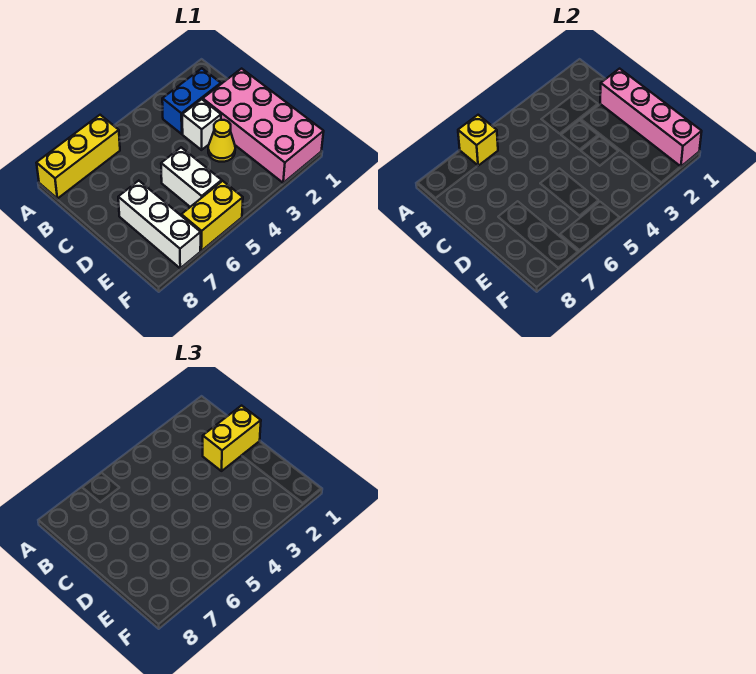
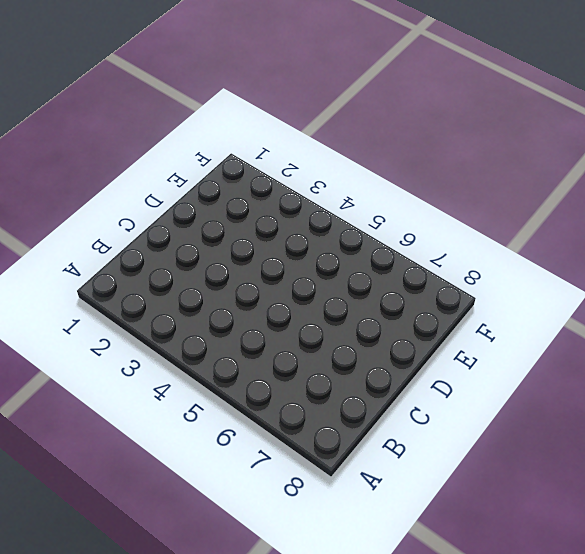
none -> yellow brick A6:A8 level 1
none -> blue brick B2:B3 level 1

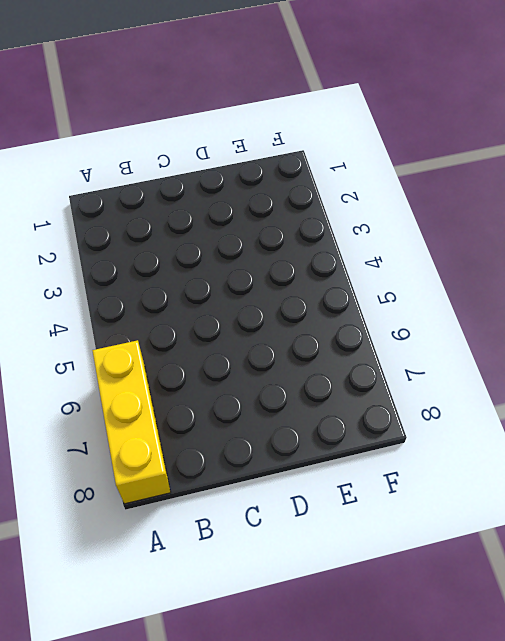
none -> blue brick B2:B3 level 1
none -> pink brick C1:F2 level 1

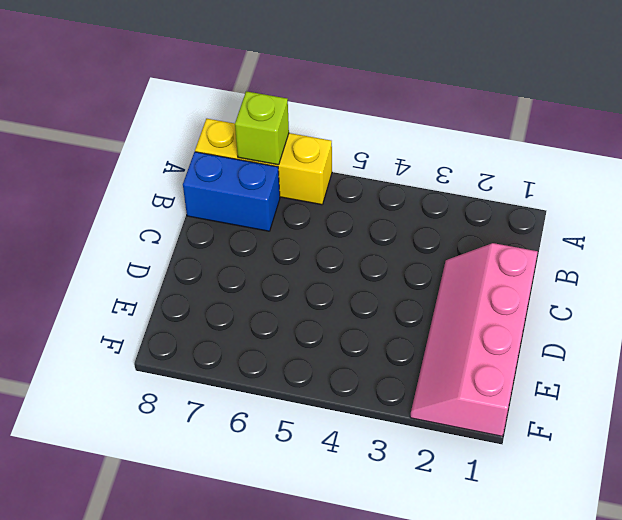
lime brick A7 level 2 -> none
blue brick B7:B8 level 1 -> blue brick B2:B3 level 1
pink slope C1:F2 level 1 top 1 -> pink brick C1:F2 level 1
none -> white brick C3 level 1
none -> yellow cone D3 level 1

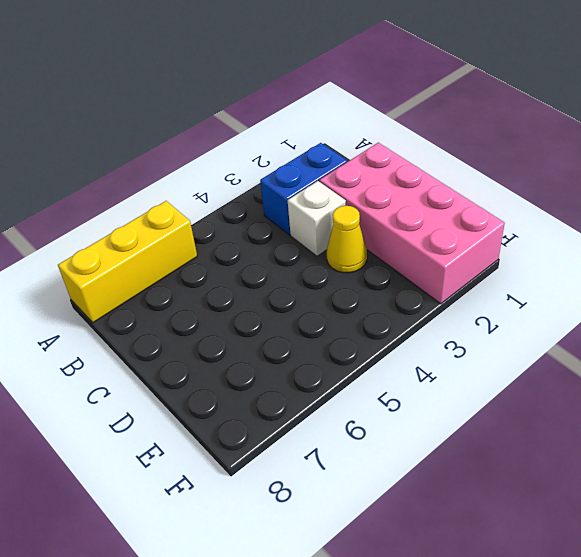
none -> white brick D5:E5 level 1
none -> white brick D7:F7 level 1

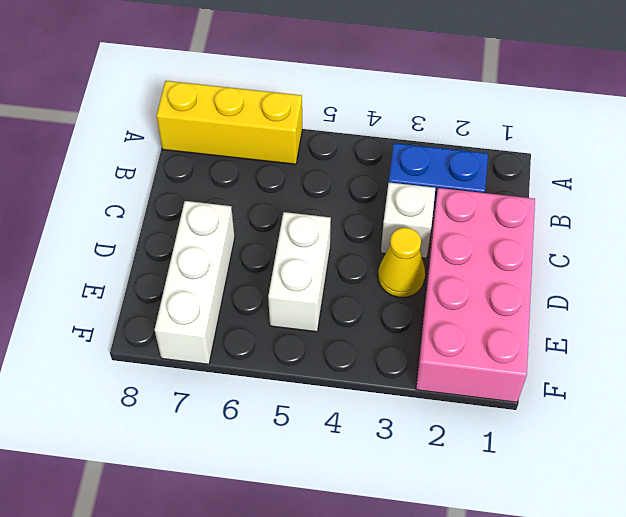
none -> yellow brick F5:F6 level 1
none -> yellow brick A6 level 2

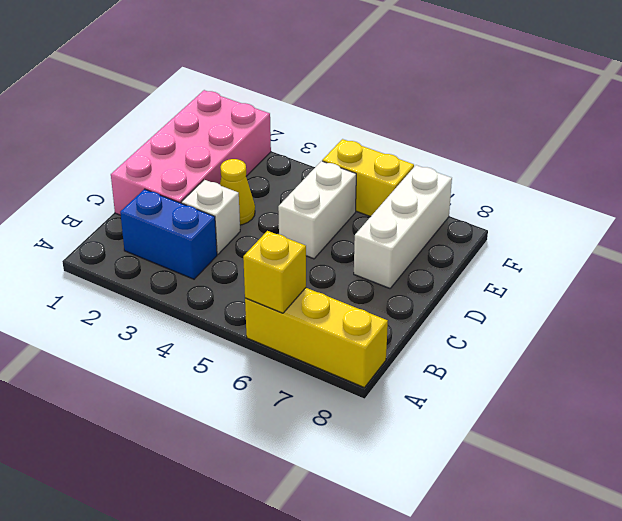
none -> pink brick C1:F1 level 2
none -> yellow brick C1:C2 level 3

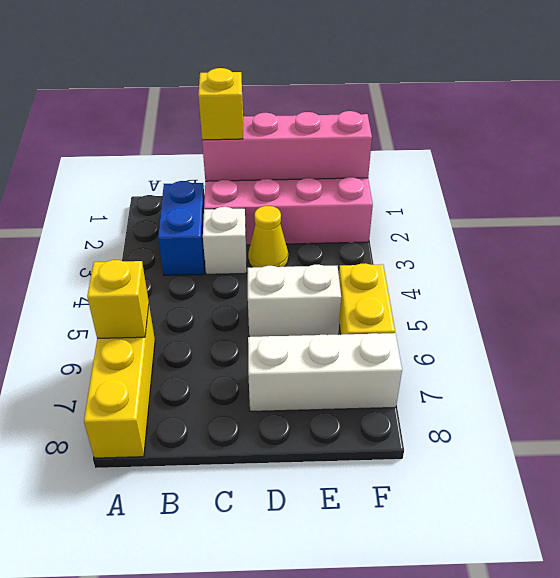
yellow brick C1 level 3 -> yellow brick C1:C2 level 3

